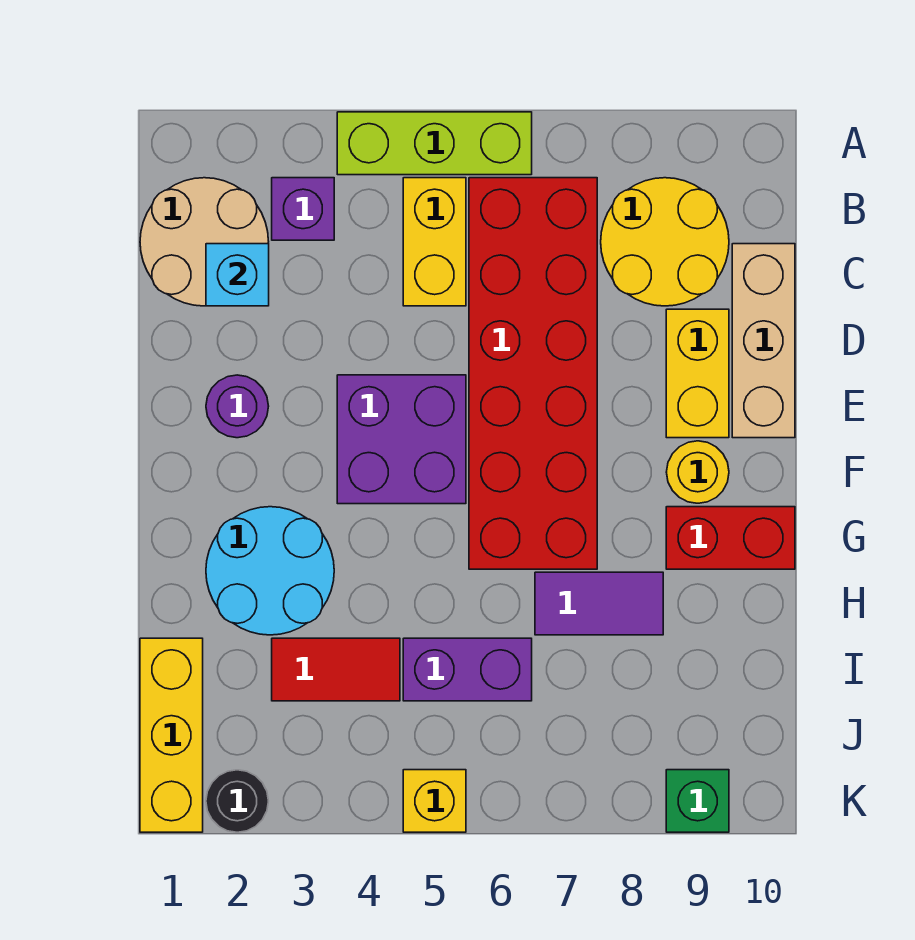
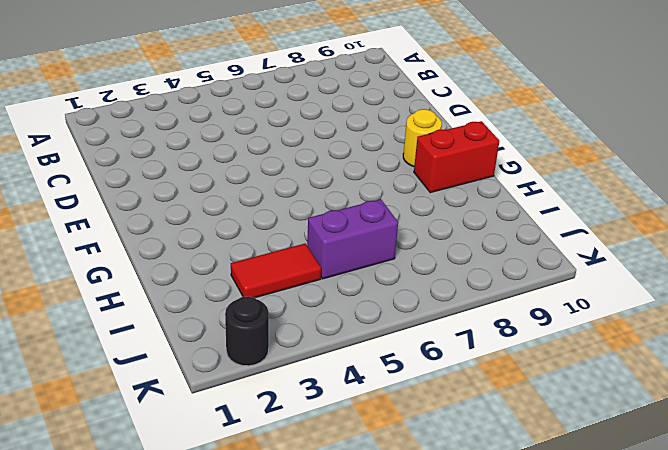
none -> lime brick A4:A6 level 1
none -> tan round brick B1:C2 level 1
none -> purple brick B3 level 1

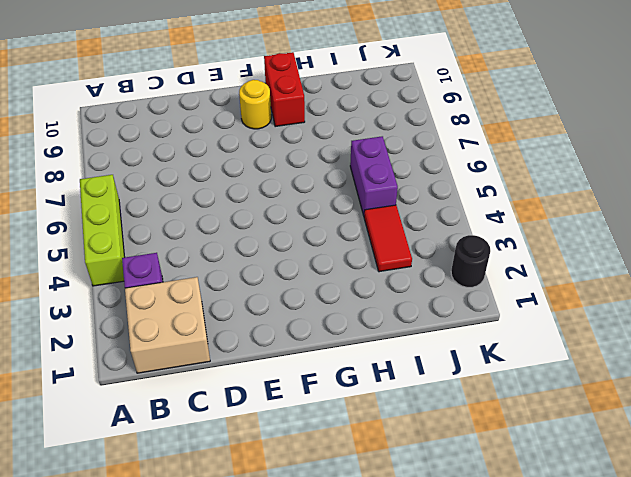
tan brick B1:C2 level 1 -> tan round brick B1:C2 level 1
none -> yellow brick B5:C5 level 1
none -> red brick B6:G7 level 1
none -> yellow round brick B8:C9 level 1

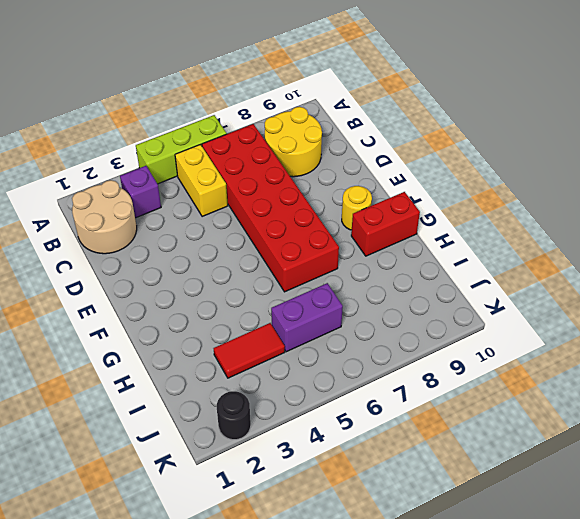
none -> tan brick C10:E10 level 1
none -> yellow brick D9:E9 level 1
none -> purple round brick E2 level 1

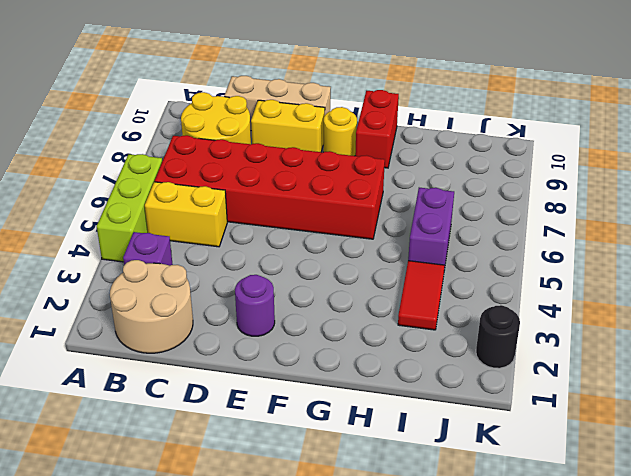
none -> purple brick E4:F5 level 1
none -> cyan round brick G2:H3 level 1
none -> purple tile H7:H8 level 1

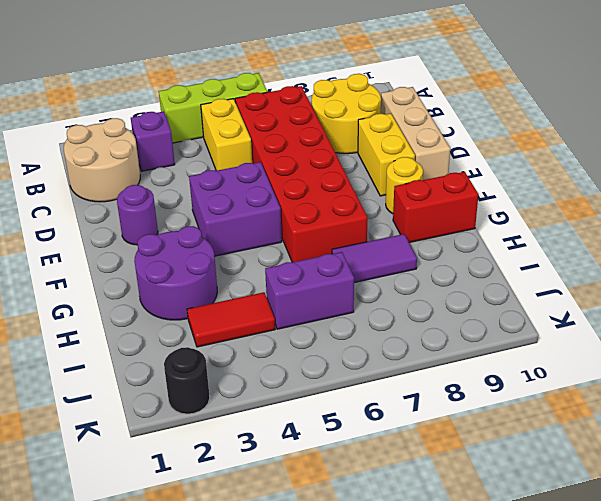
purple round brick G2:H3 level 1 -> cyan round brick G2:H3 level 1
none -> yellow brick I1:K1 level 1
none -> yellow brick K5 level 1
none -> green brick K9 level 1

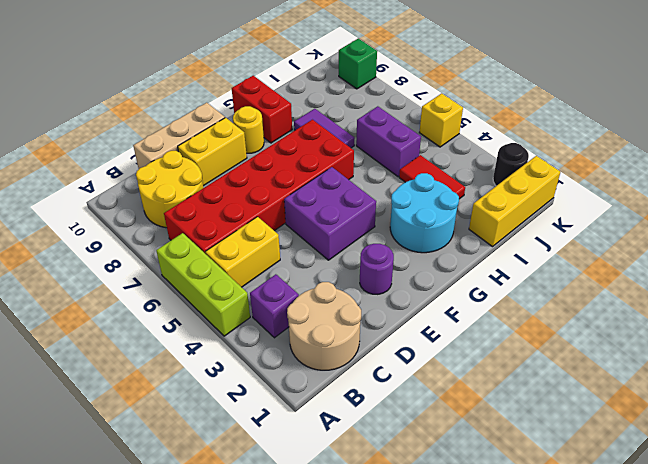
none -> cyan brick C2 level 2

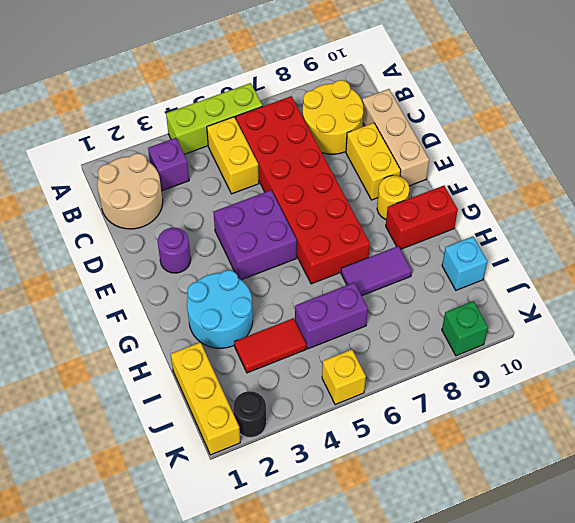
cyan brick I10 level 1 -> cyan brick C2 level 2

